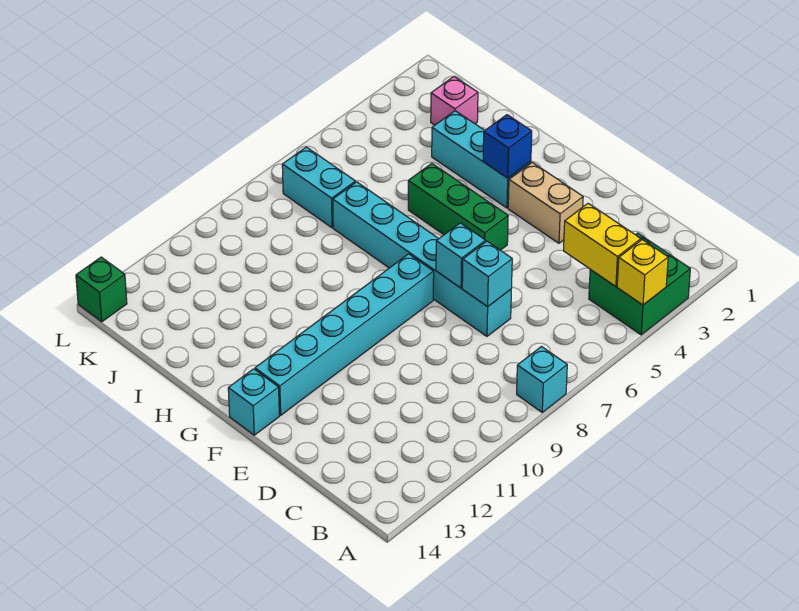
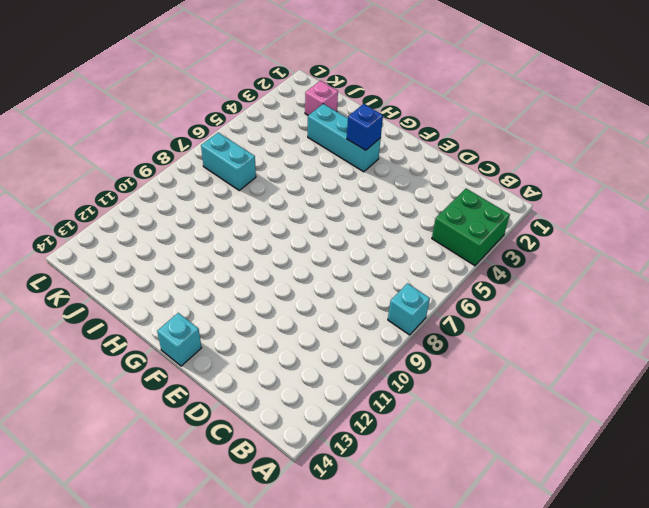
none -> cyan brick D7:I7 level 1
none -> tan brick E3:F3 level 1
none -> green brick F5:H5 level 1

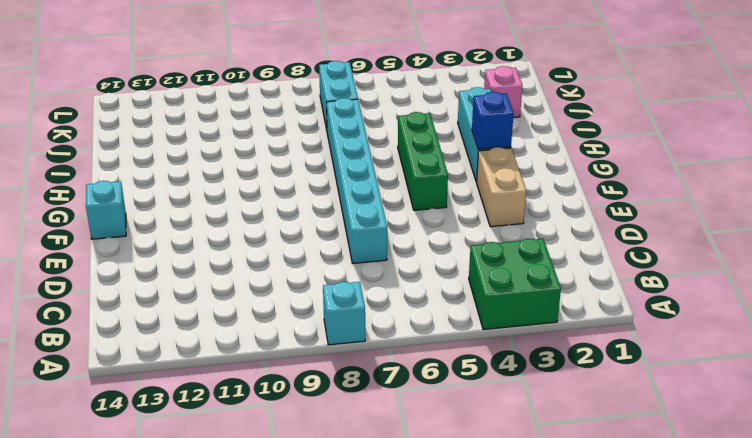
none -> cyan brick F8:F13 level 1
none -> green brick L14 level 1
none -> yellow brick A4 level 2

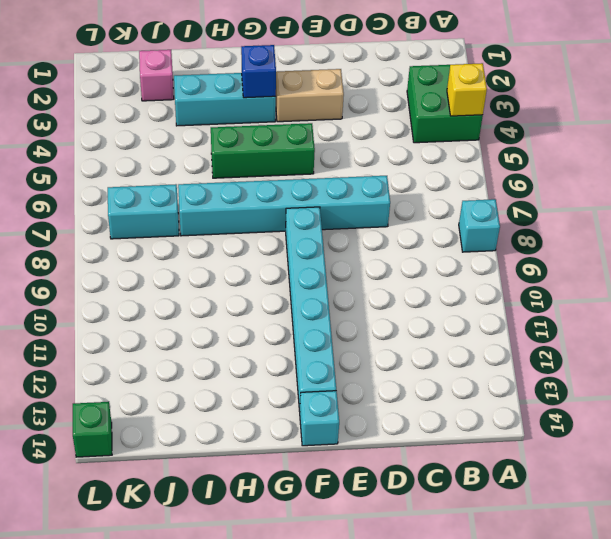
none -> yellow brick B4:C4 level 2
none -> cyan brick D7 level 2
none -> cyan brick E7 level 2

